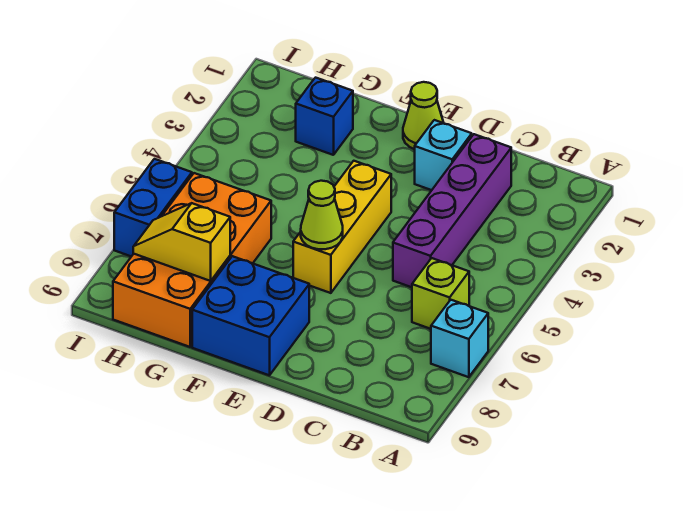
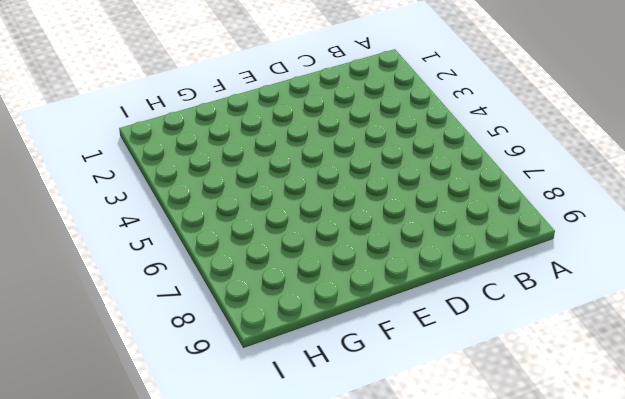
none -> cyan brick A7 level 1
none -> lime brick B6 level 1
none -> purple brick C2:C5 level 1

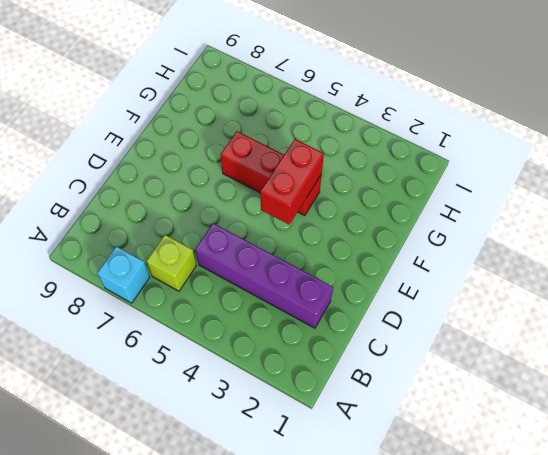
red brick E4:F4 level 2 -> none
red brick F4:F6 level 1 -> none
none -> cyan brick D2 level 1
none -> lime cone E1 level 1
none -> yellow brick E4:E6 level 1

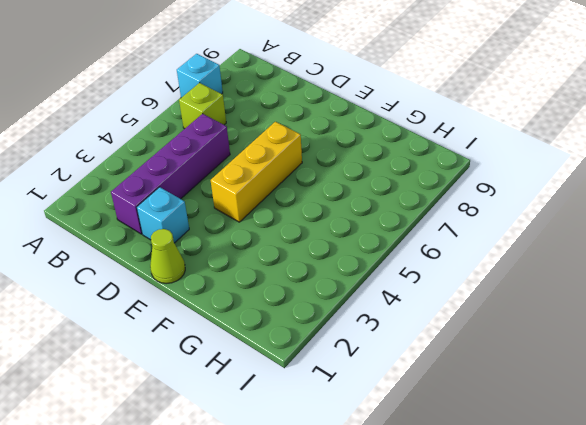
none -> blue brick E8:F9 level 1
none -> blue brick G2 level 1
none -> orange brick G6:H9 level 1

